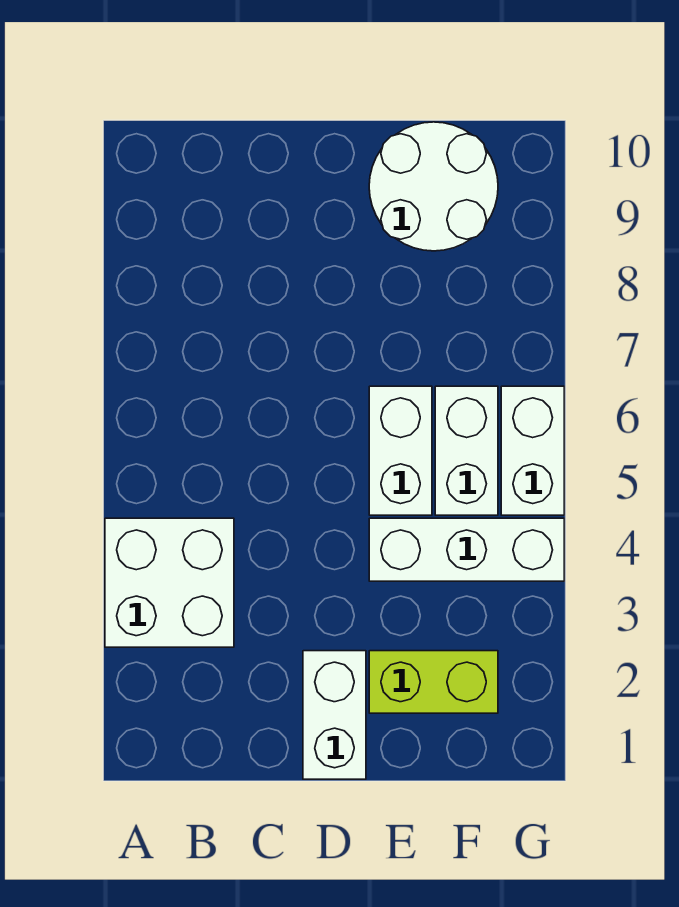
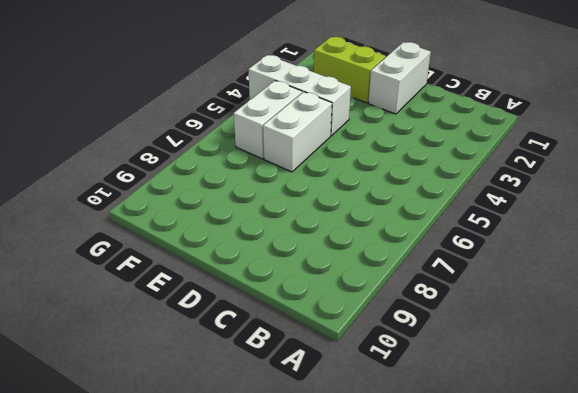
none -> white brick A3:B4 level 1
none -> white round brick E9:F10 level 1

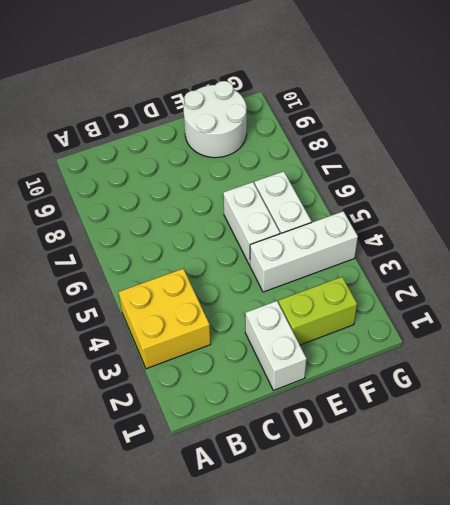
yellow brick A3:B4 level 1 -> white brick A3:B4 level 1
none -> white brick G5:G6 level 1

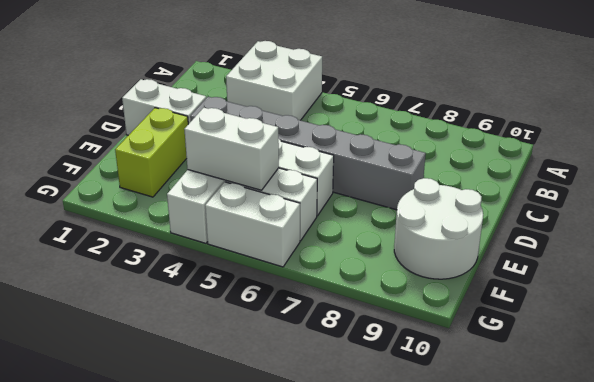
grey brick D3:D8 level 1 -> none
white brick F4:F5 level 2 -> none

